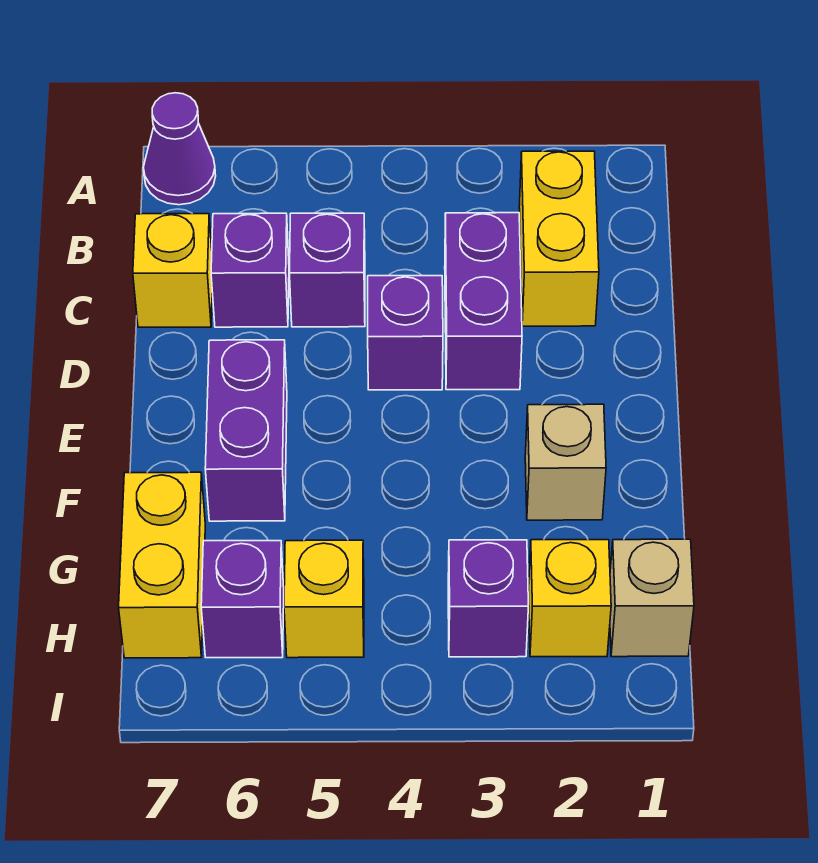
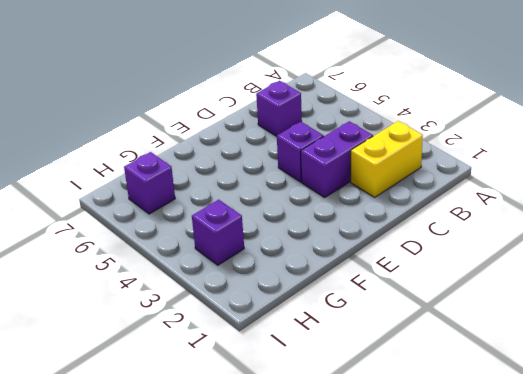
none -> purple cone A7 level 1
none -> purple brick C5 level 1
none -> yellow brick C7 level 1

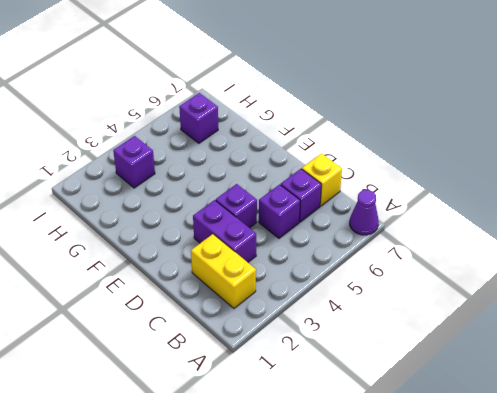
none -> purple brick E6:F6 level 1
none -> tan brick F2 level 1
none -> yellow brick G7:H7 level 1

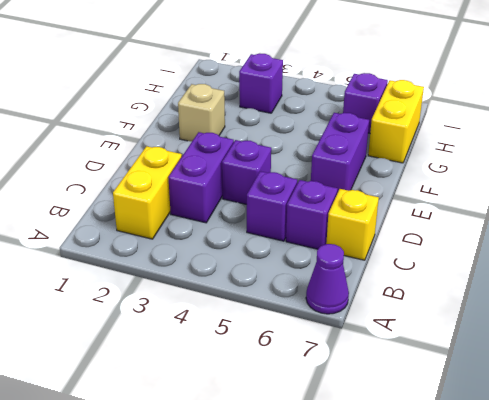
none -> tan brick H1 level 1
none -> yellow brick H2 level 1
none -> yellow brick H5 level 1

